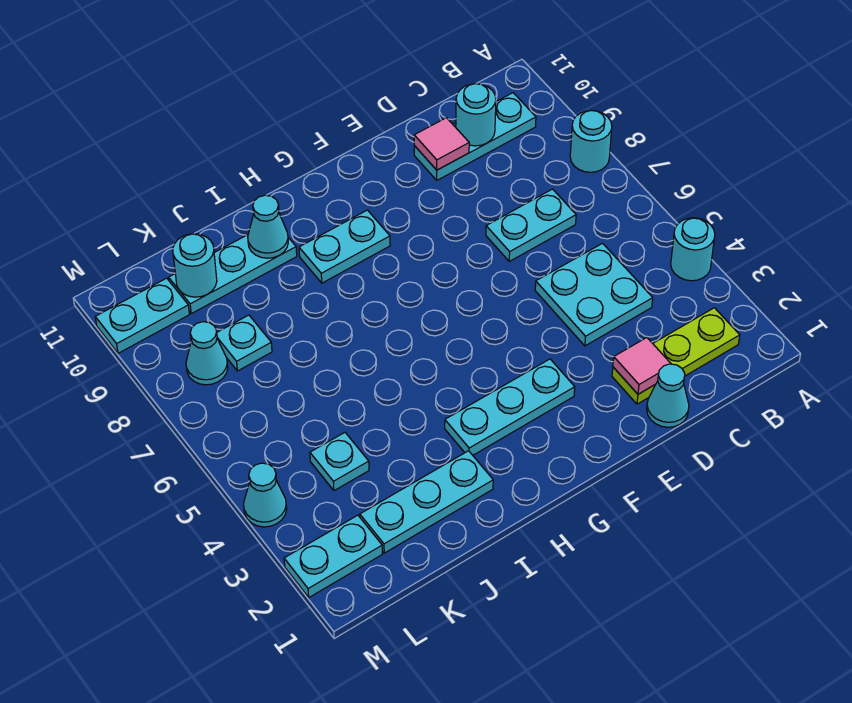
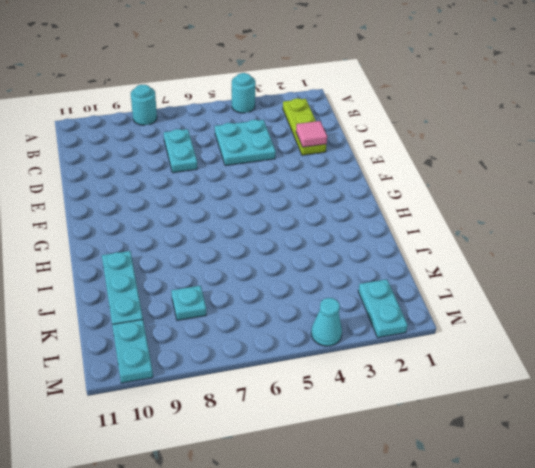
none -> cyan plate B10:D10 level 1
none -> cyan cone D1 level 1
none -> cyan plate F3:H3 level 1

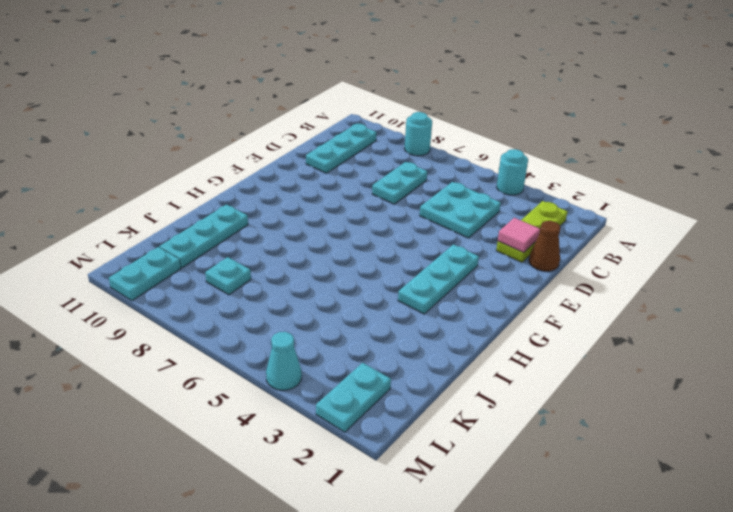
brown cone D1 level 1 -> cyan cone D1 level 1
none -> cyan plate G9:H9 level 1
none -> cyan plate I2:K2 level 1
none -> cyan plate K4 level 1

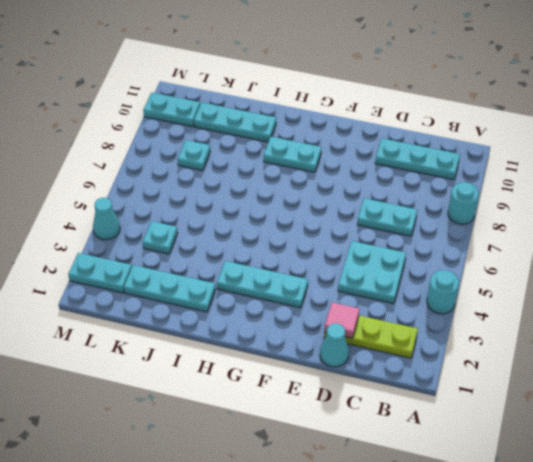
none -> cyan cone L8 level 1
none -> cyan round brick C10 level 2
none -> pink tile D10 level 2

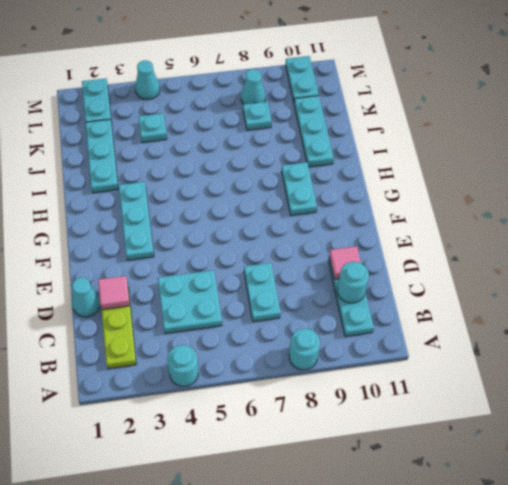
none -> cyan cone I10 level 2
none -> cyan round brick K10 level 2

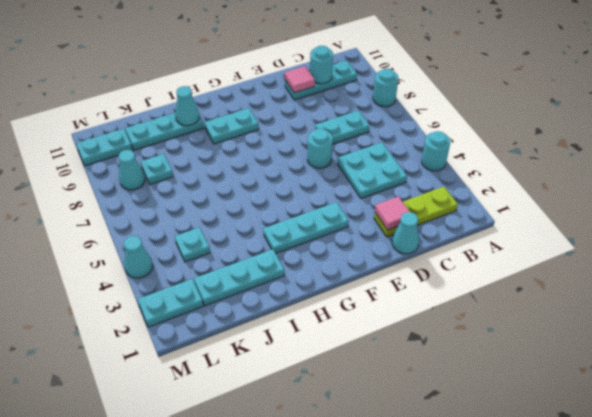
cyan round brick E6 level 1 -> cyan round brick K10 level 2

